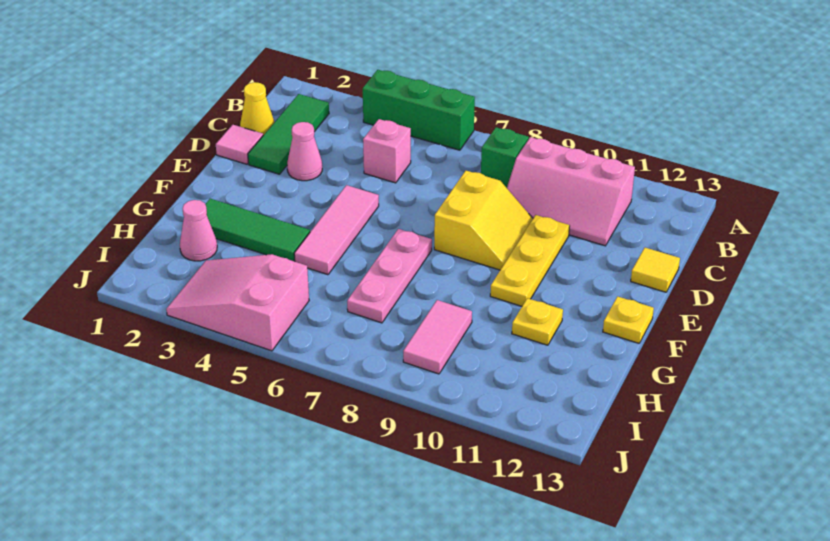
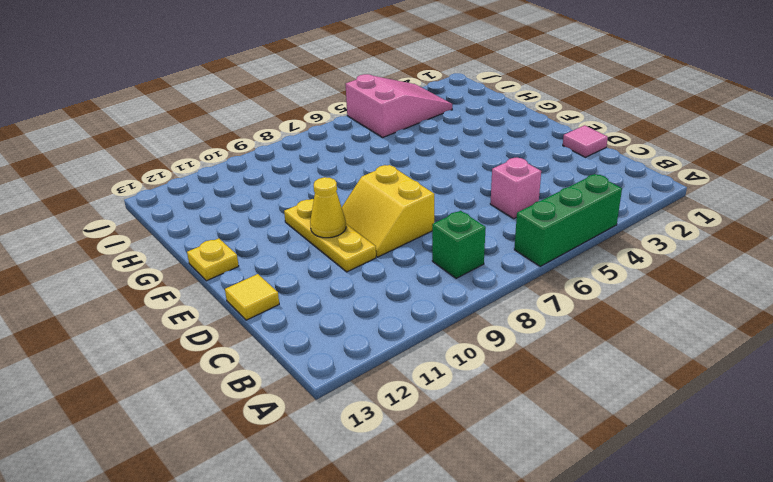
yellow cone E10 level 2 -> yellow cone C1 level 1
none -> green tile B2:D2 level 1
none -> pink slope B9:C11 level 1 top B
none -> pink cone D3 level 1

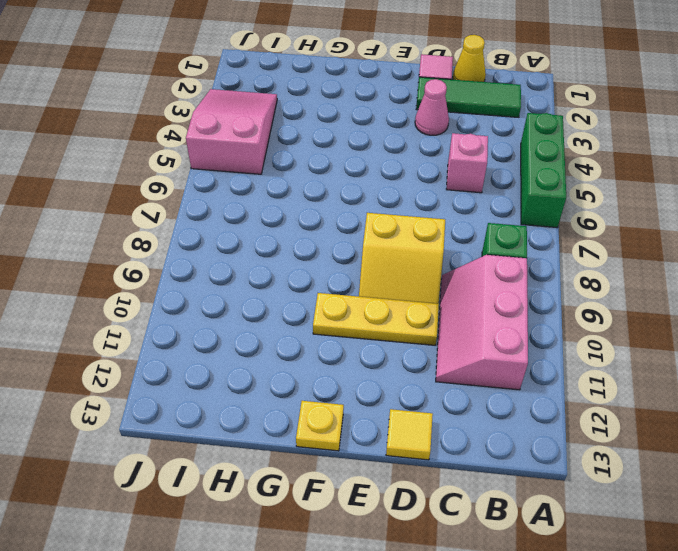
none -> pink tile E5:G5 level 1
none -> pink plate F7:H7 level 1
none -> green tile G2:G4 level 1

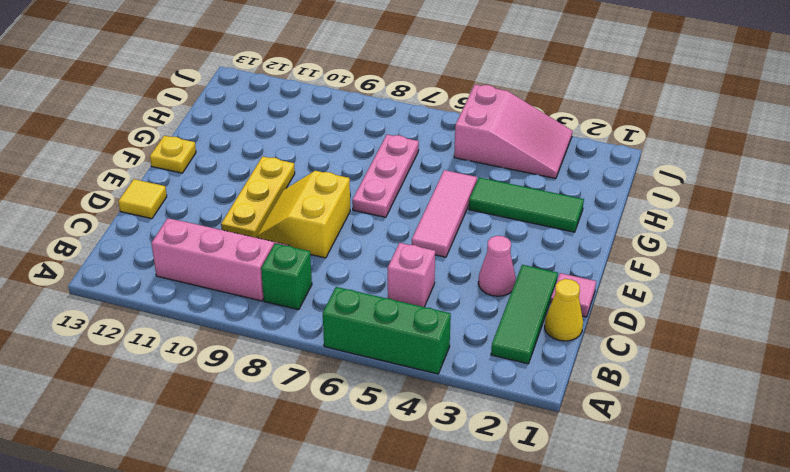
none -> yellow plate G11 level 1
none -> pink cone H2 level 1
none -> pink tile H9:I9 level 1

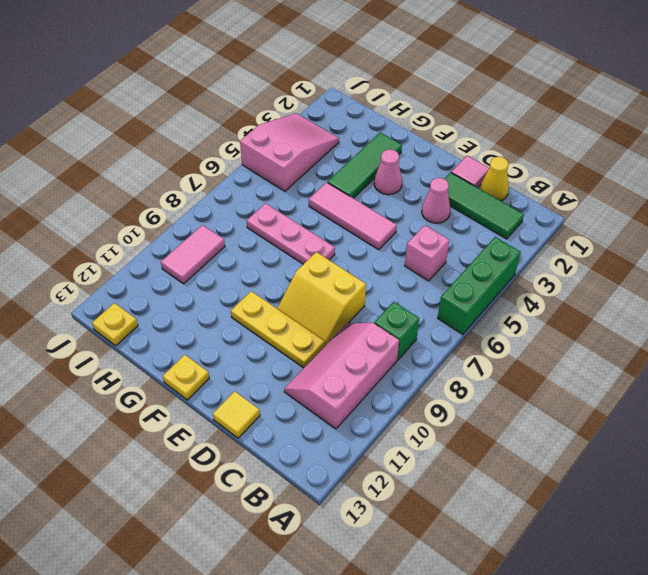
pink cone F3 level 1 -> pink cone H2 level 1
pink tile I9:I10 level 1 -> pink tile H9:I9 level 1
yellow plate I13 level 1 -> yellow plate G11 level 1

